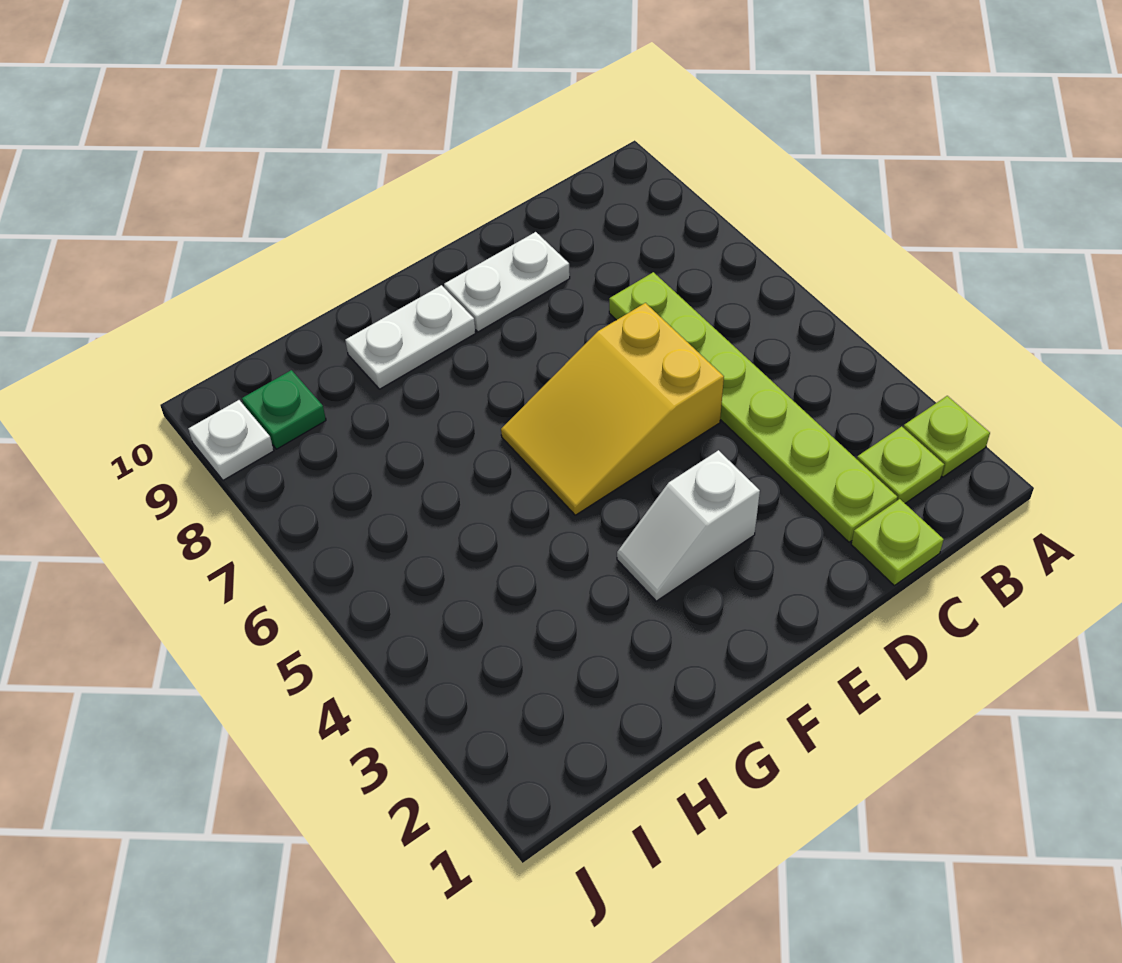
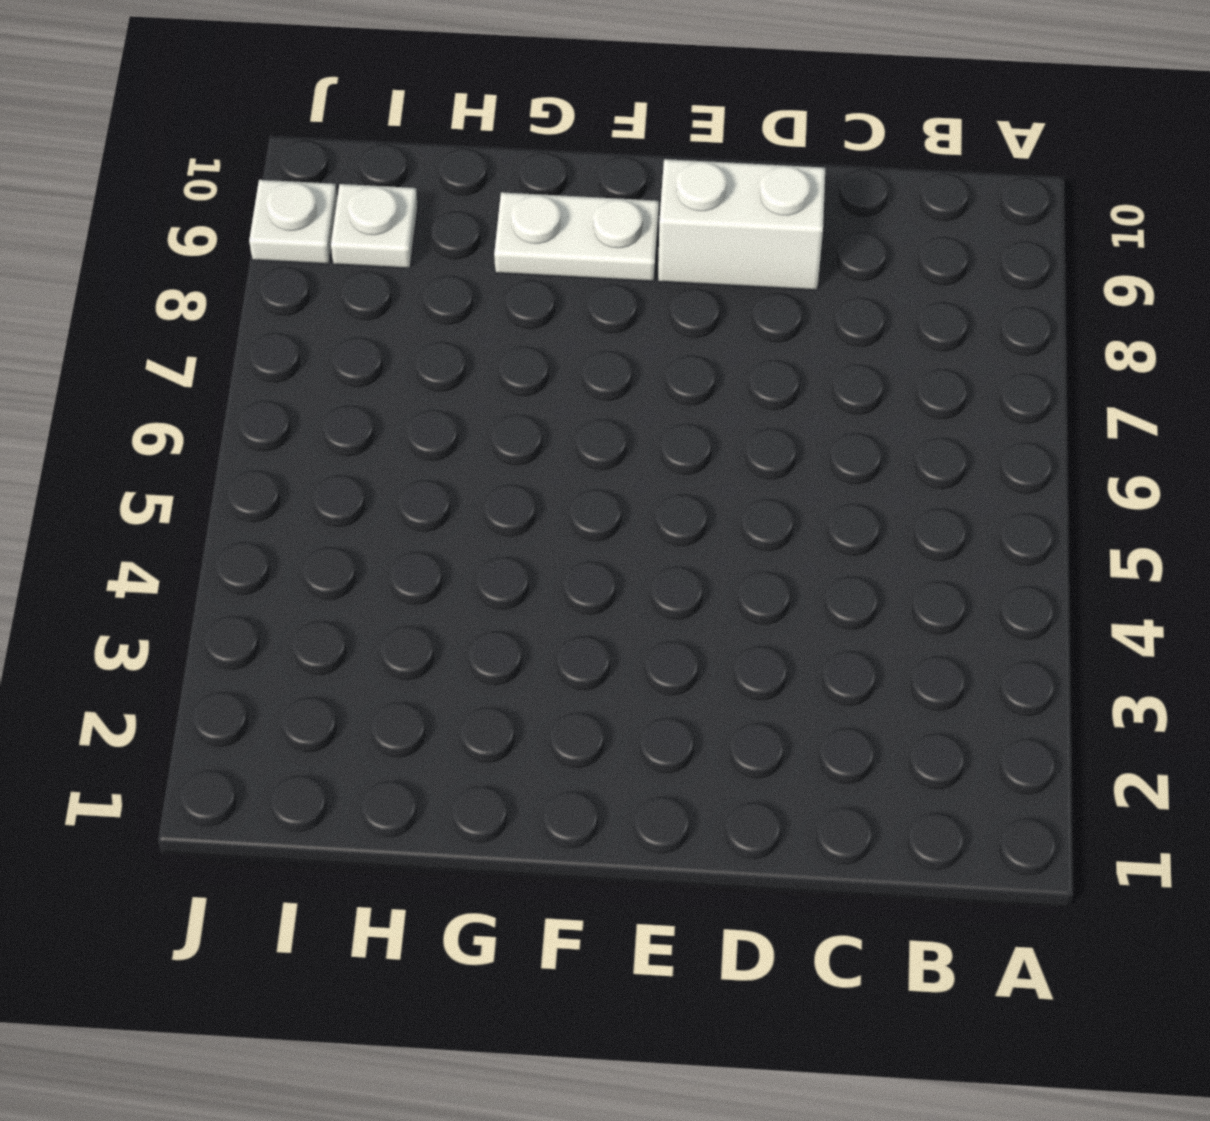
white brick D9:E9 level 1 -> white plate D9:E9 level 1
white plate I9 level 1 -> green plate I9 level 1
none -> lime plate A2 level 1
none -> lime plate B2 level 1

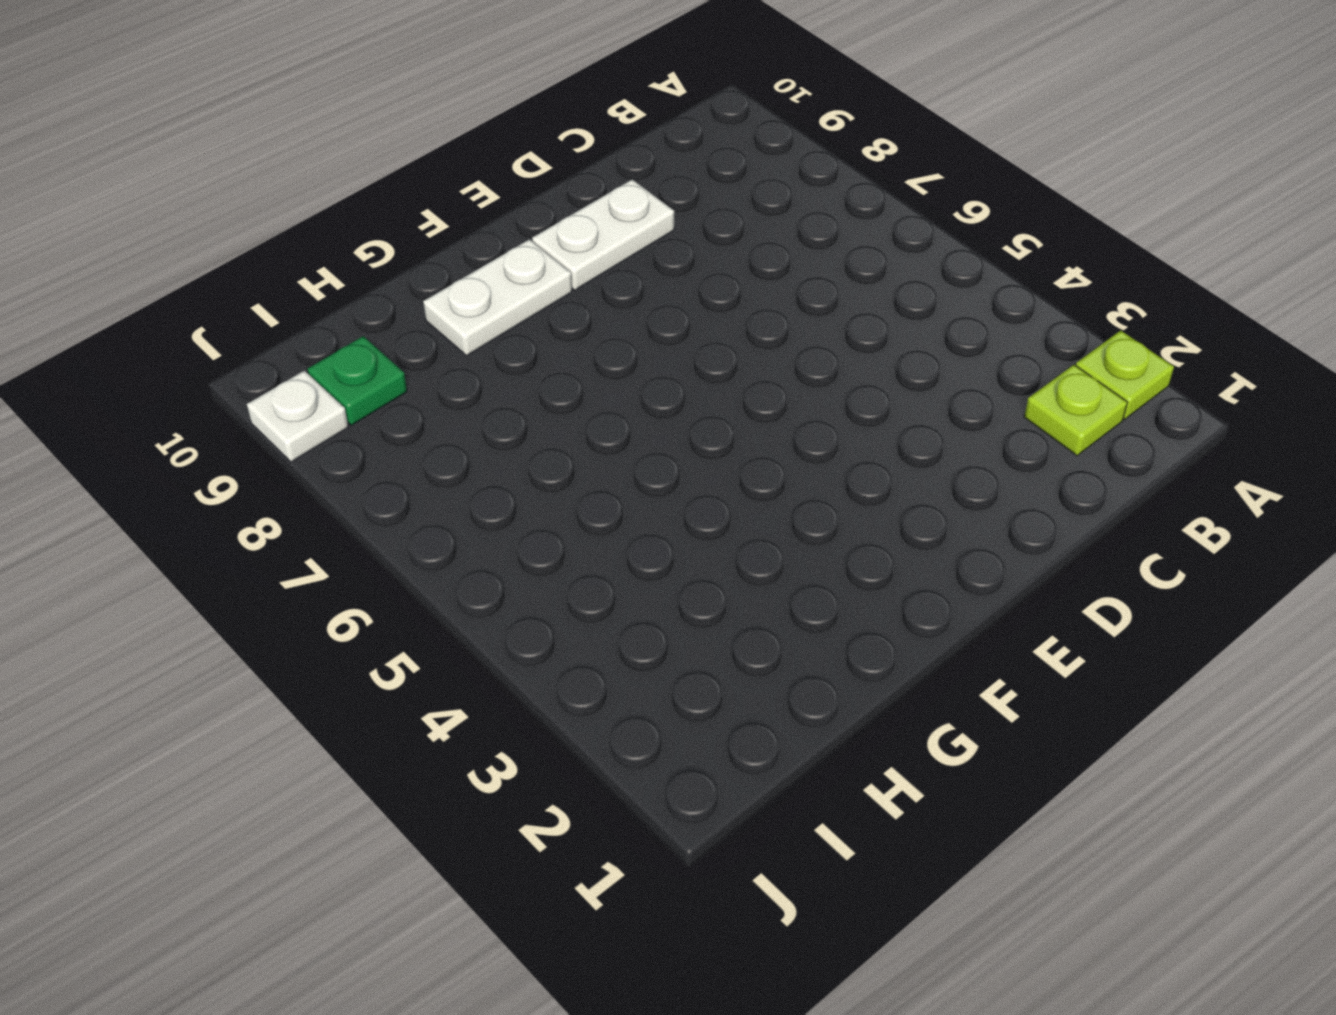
none -> lime plate C1 level 1
none -> lime plate C2:C7 level 1

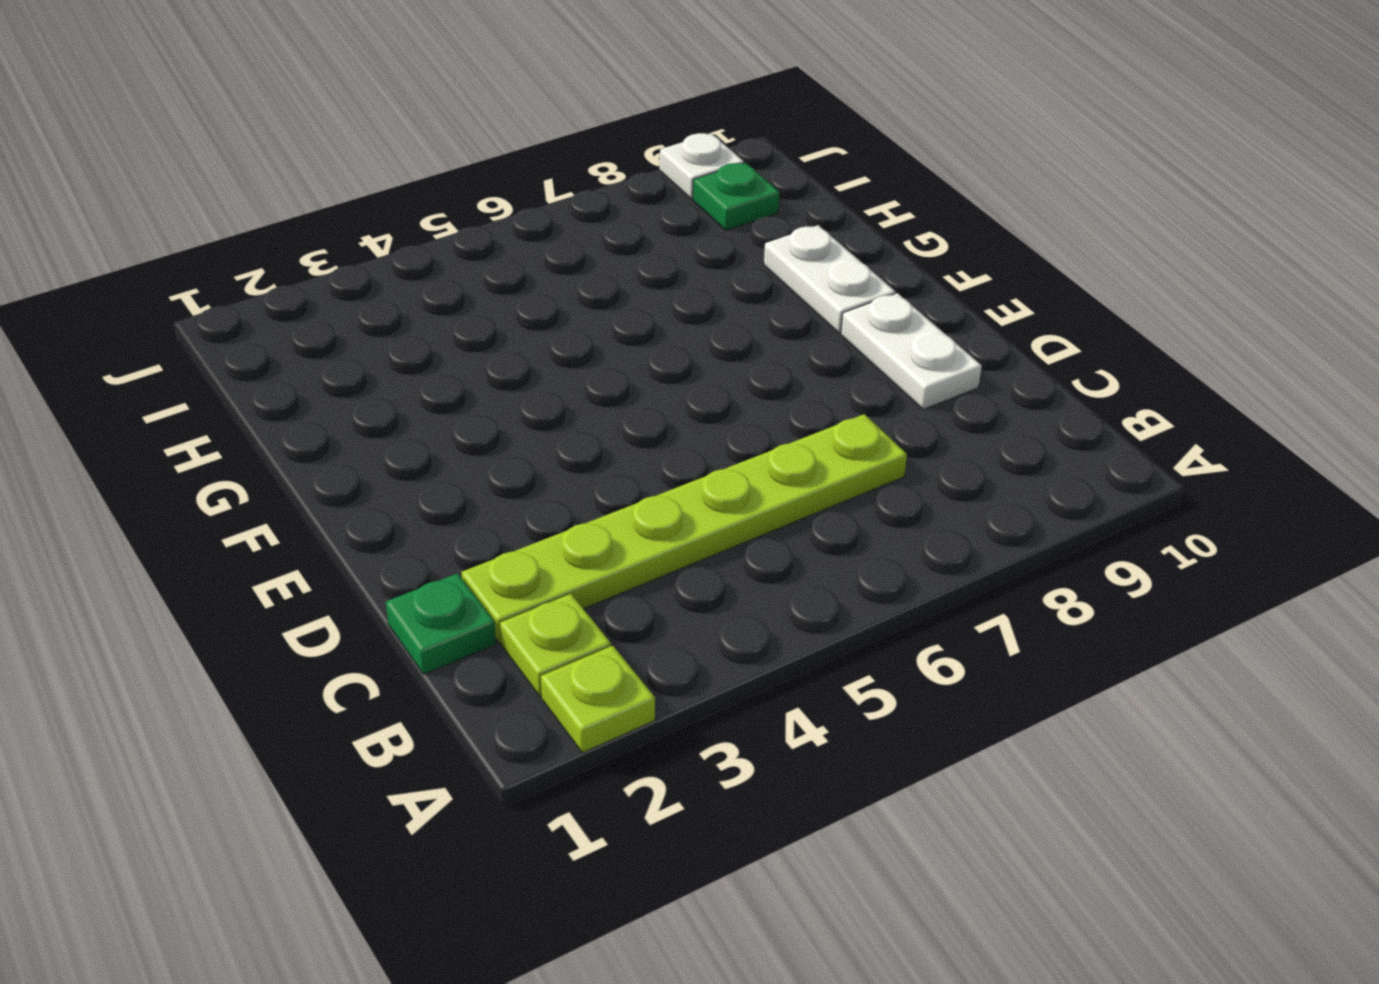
green plate C1 level 1 -> lime plate C1 level 1
none -> yellow slope D5:F6 level 1 top D
none -> white slope E3:F3 level 1 top E

